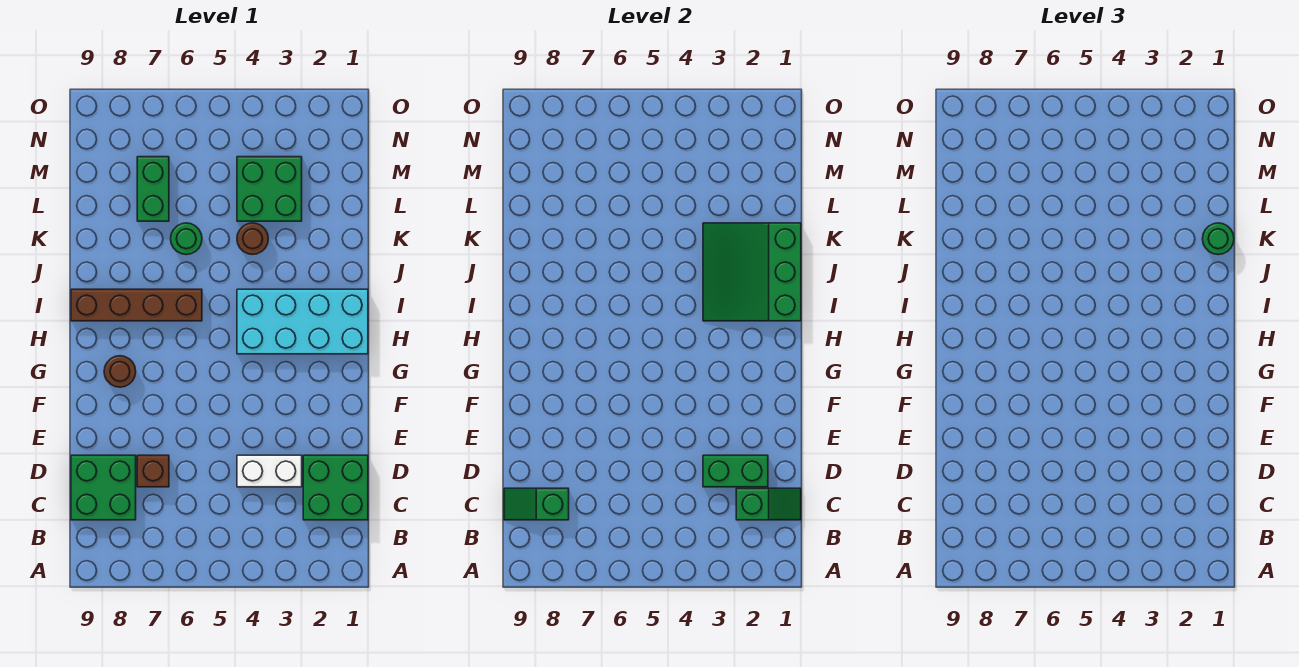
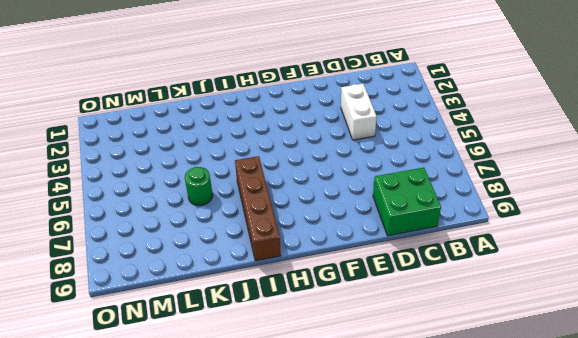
none -> green brick C1:D2 level 1
none -> brown brick D7 level 1
none -> brown round brick G8 level 1

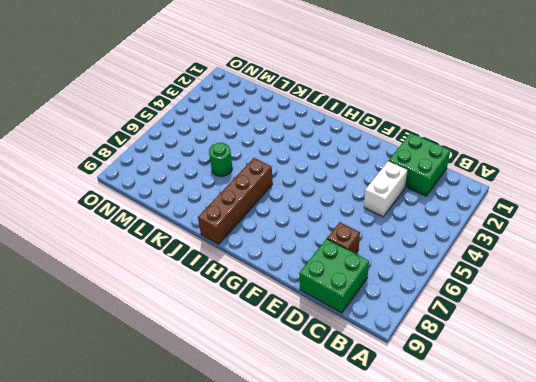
none -> brown round brick G8 level 1
none -> cyan brick H1:I4 level 1
none -> brown round brick K4 level 1

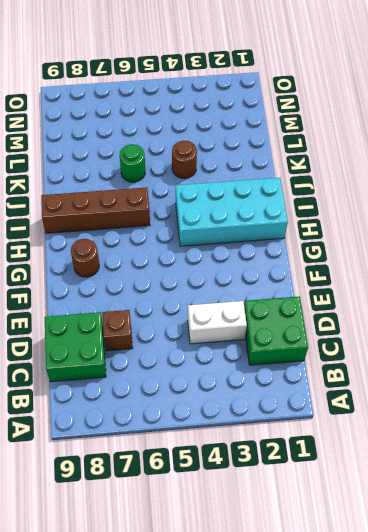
none -> green brick L3:M4 level 1
none -> green brick L7:M7 level 1
none -> green slope C1:C2 level 2 top 2

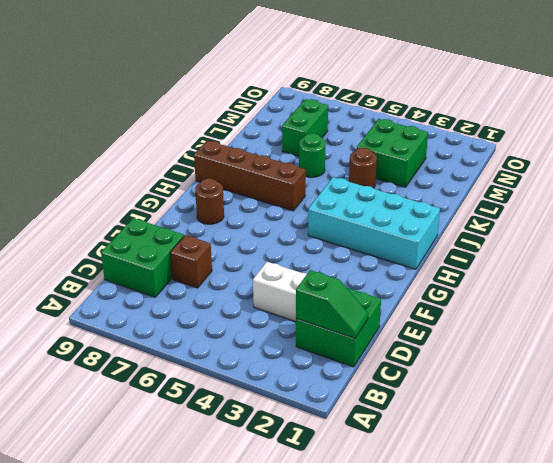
none -> green slope C8:C9 level 2 top 8
none -> green brick D2:D3 level 2
none -> green slope I1:K3 level 2 top 1

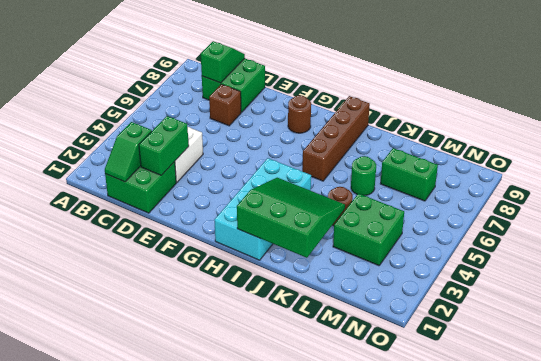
none -> green round brick K1 level 3

